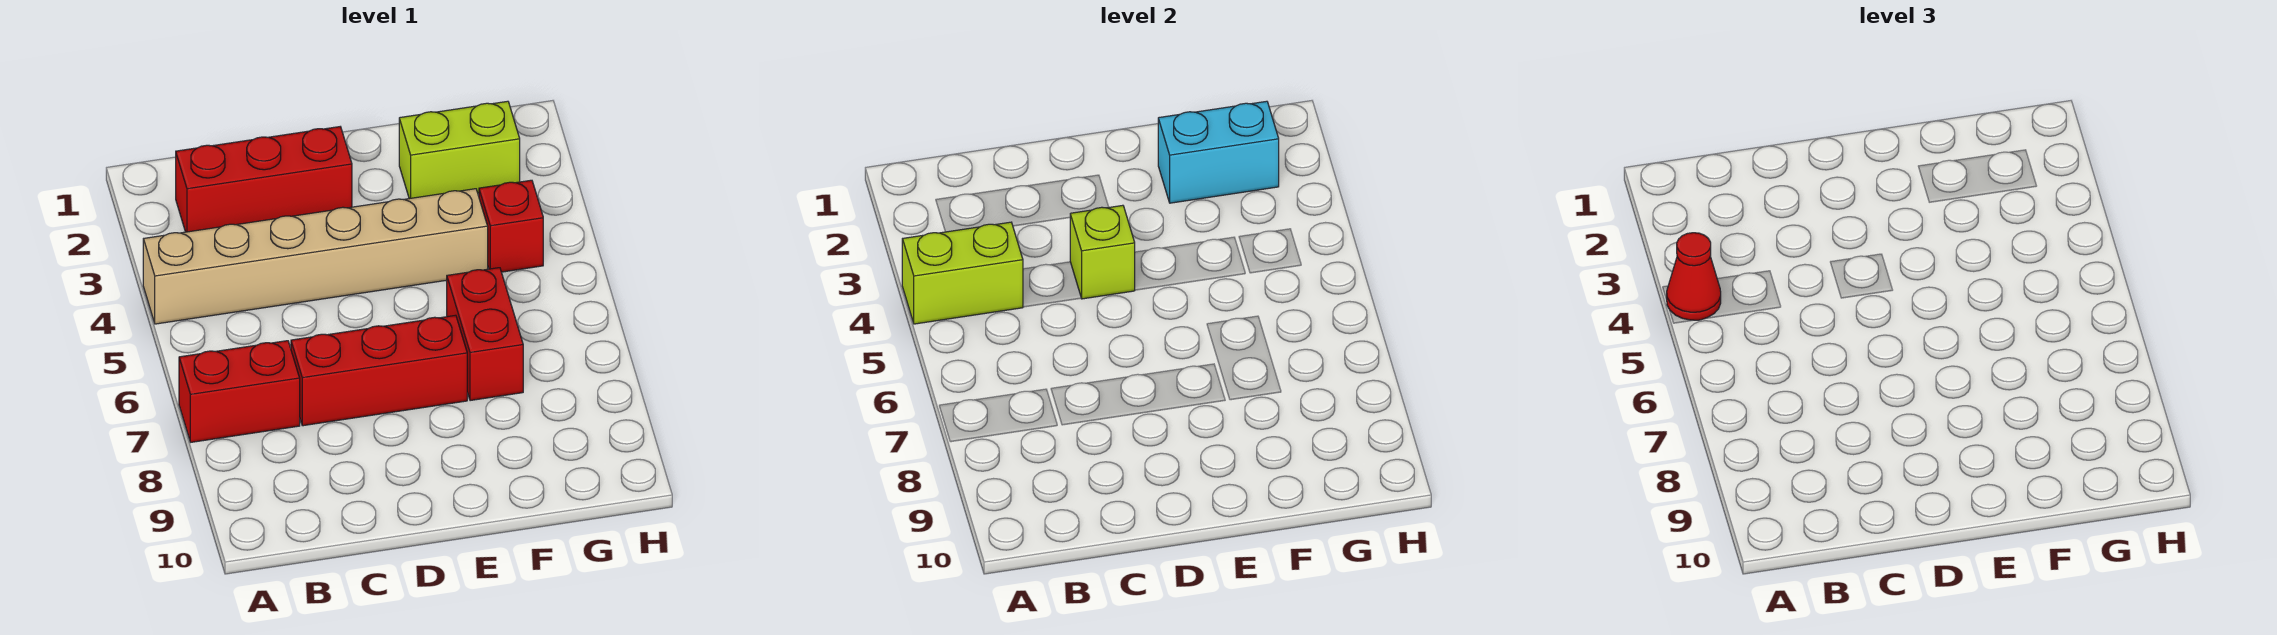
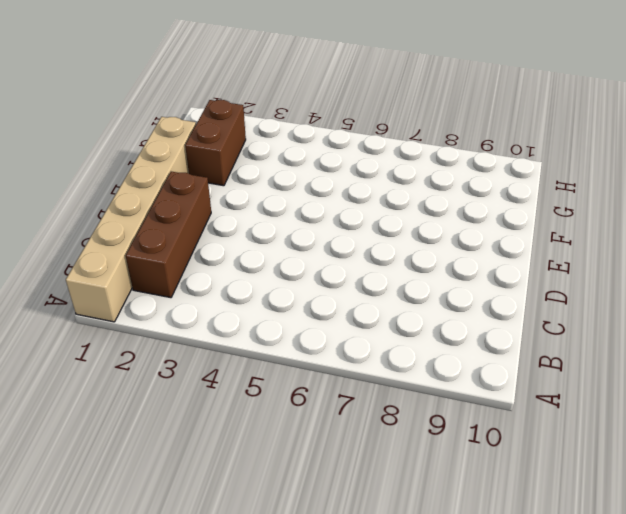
tan brick A1:F1 level 1 -> tan brick A4:F4 level 1
brown brick B2:D2 level 1 -> red brick B2:D2 level 1
brown brick F2:G2 level 1 -> lime brick F2:G2 level 1
none -> red brick A7:B7 level 1
none -> red brick C7:E7 level 1

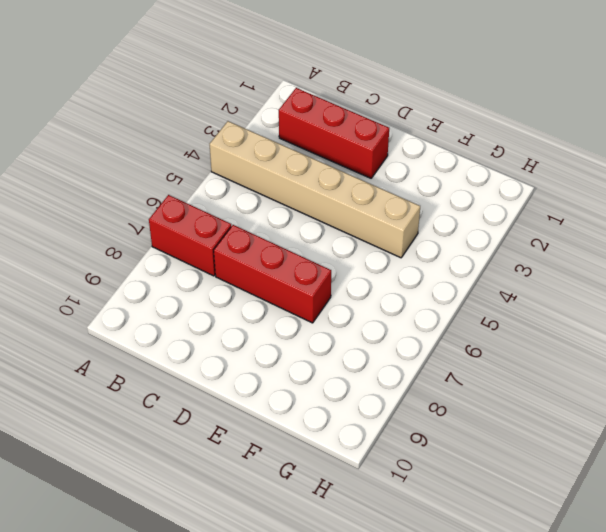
none -> lime brick F2:G2 level 1
none -> red brick F6:F7 level 1

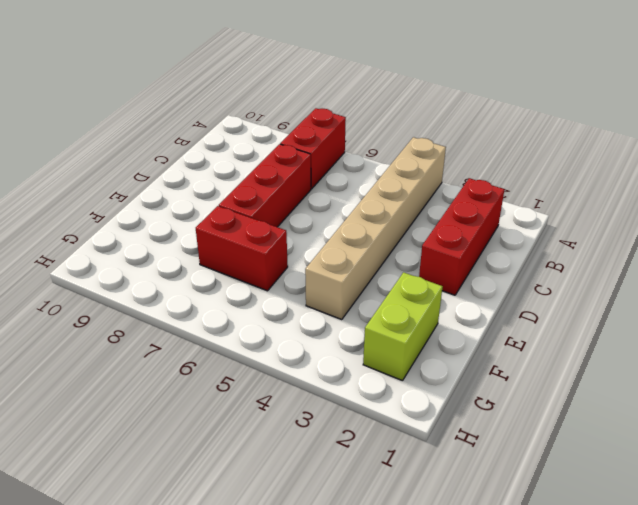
none -> red brick G4 level 1
none -> lime brick A4:B4 level 2

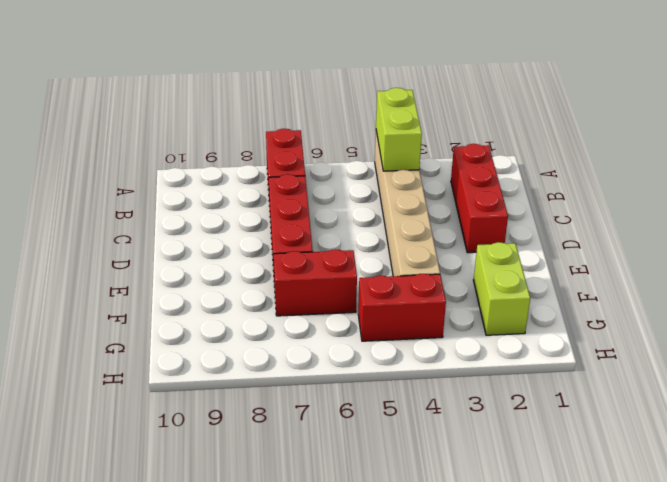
red brick G4:G5 level 1 -> red brick G4 level 1
none -> lime brick D4 level 2
none -> cyan brick F2:G2 level 2

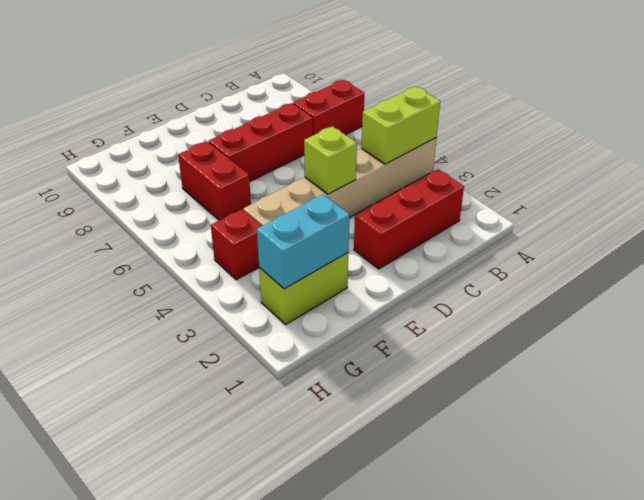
none -> red cone A4 level 3

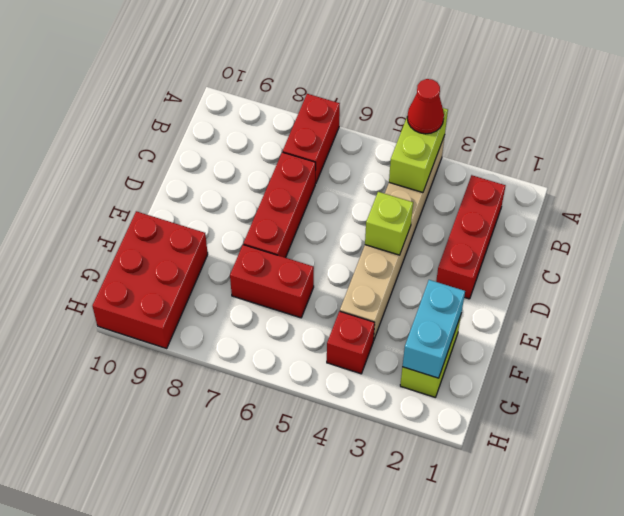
red brick F9:H10 level 1 -> none

